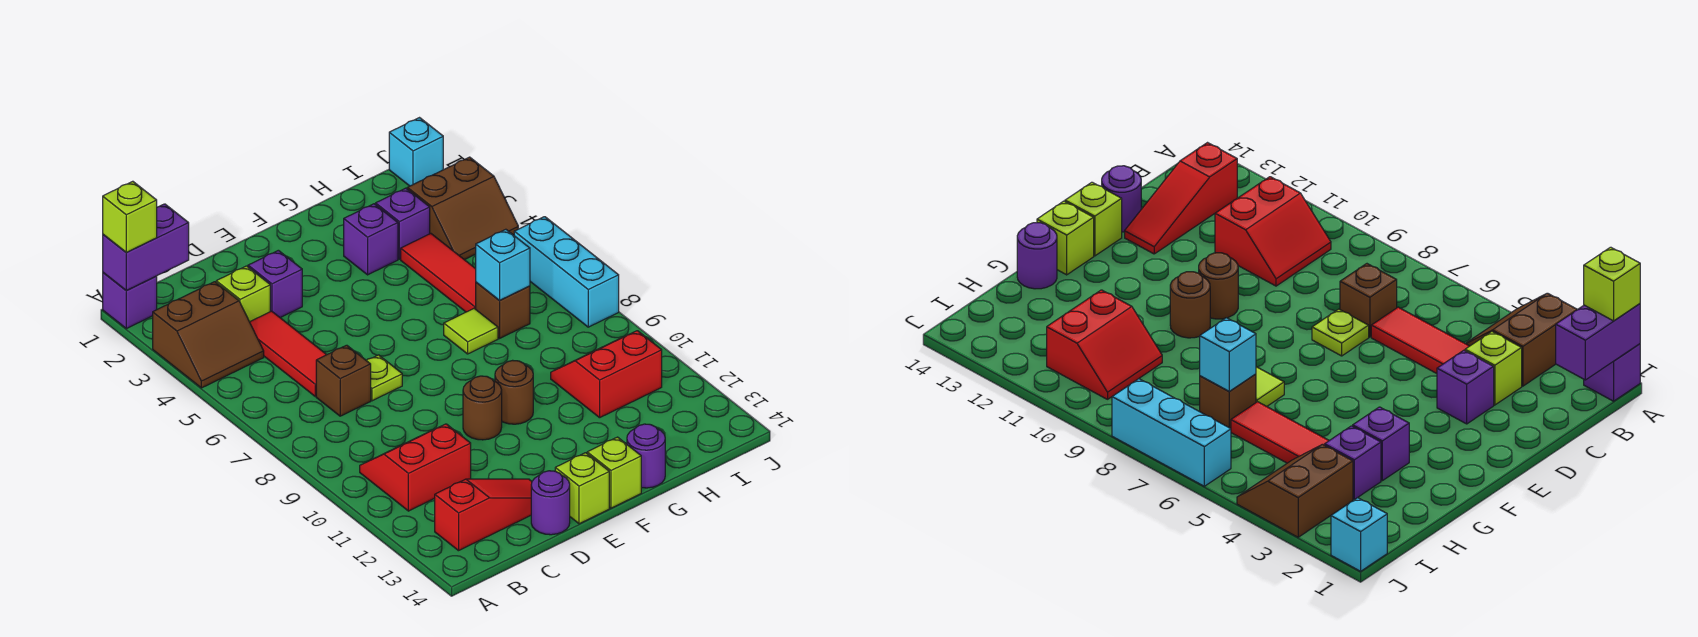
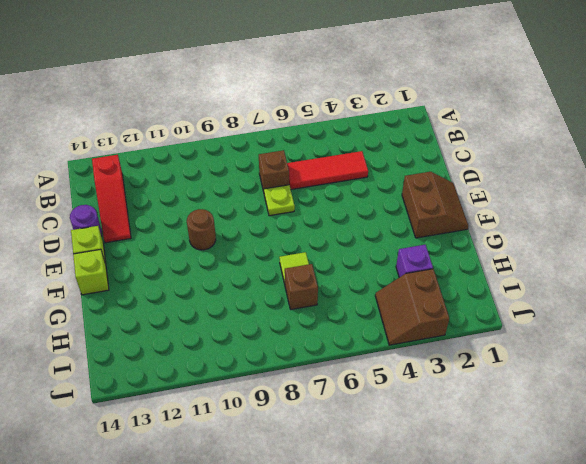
brown slope E1:F2 level 1 top 2 -> brown slope A3:B4 level 1 top 3
none -> purple brick A1 level 1
none -> red slope B10:C11 level 1 top 11
none -> lime brick C3 level 1

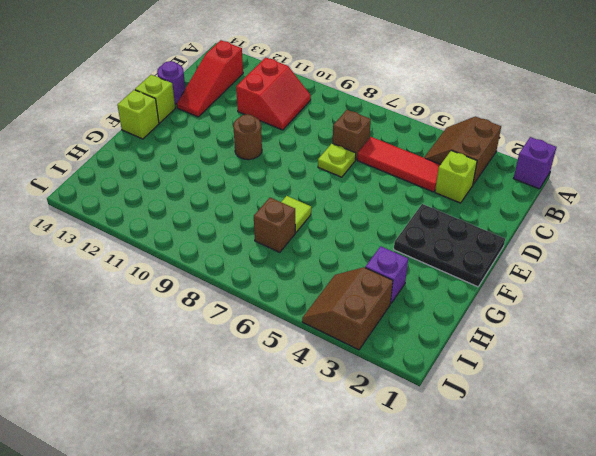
black plate E1:F3 level 1 -> none
none -> purple brick D3 level 1
none -> brown round brick F10 level 1
none -> purple brick G3 level 1

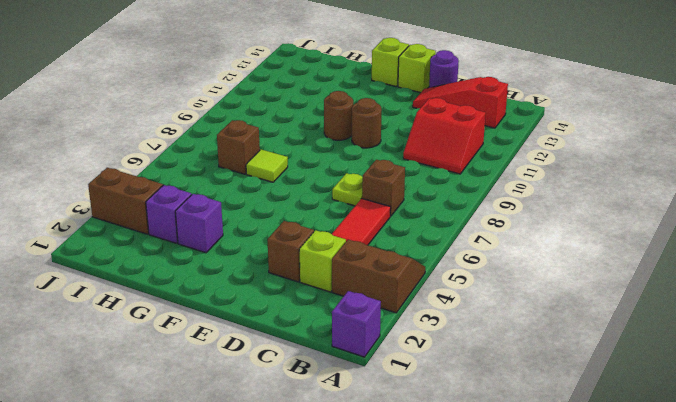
brown brick D3 level 1 -> purple brick D3 level 1
none -> purple round brick G14 level 1
none -> red tile H4:H6 level 1
none -> red slope H10:I11 level 1 top 11

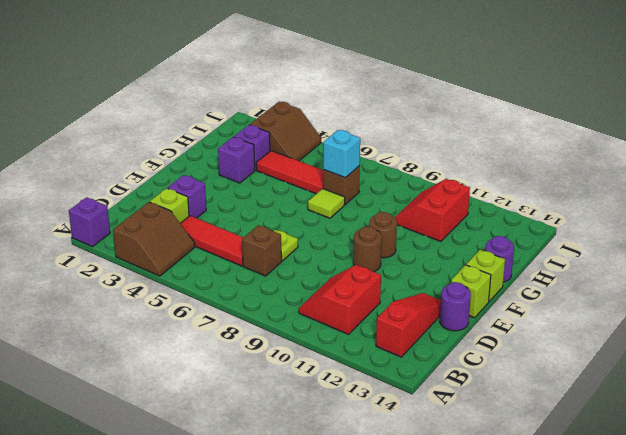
none -> cyan brick J1 level 1
none -> cyan brick J6:J8 level 1
none -> purple brick A1:B1 level 2

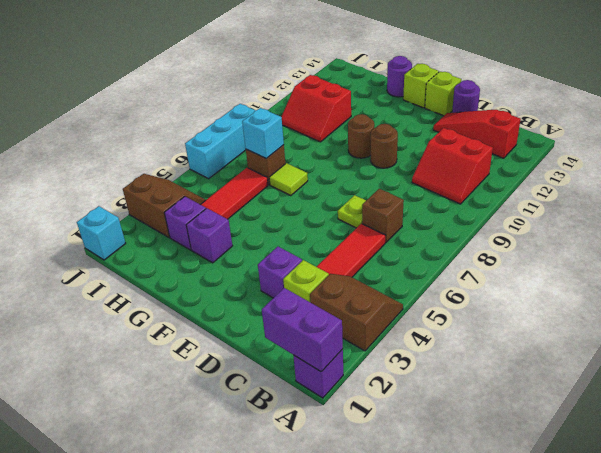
none -> lime brick A1 level 3

